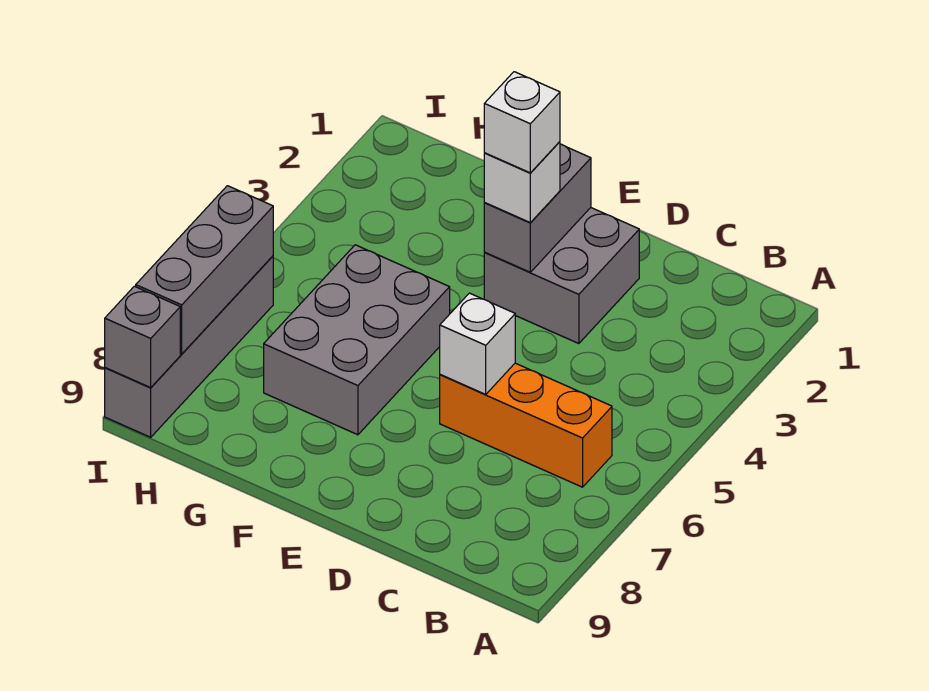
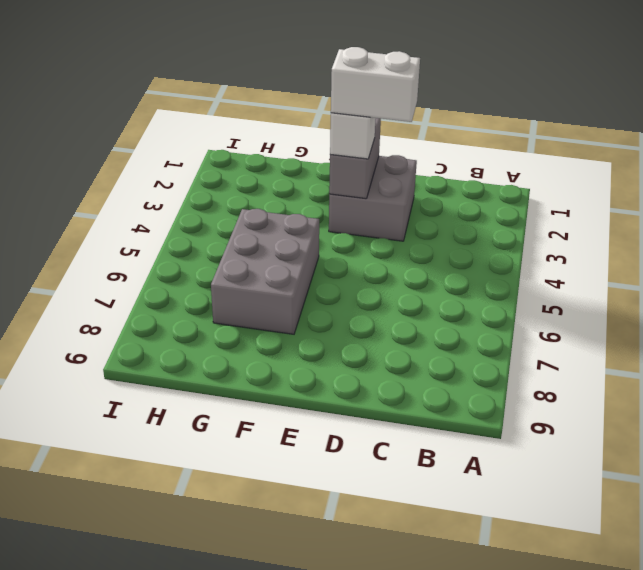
white brick D3:E3 level 4 -> white brick E3 level 4
none -> orange brick B6:D6 level 1
none -> grey brick I6:I9 level 1

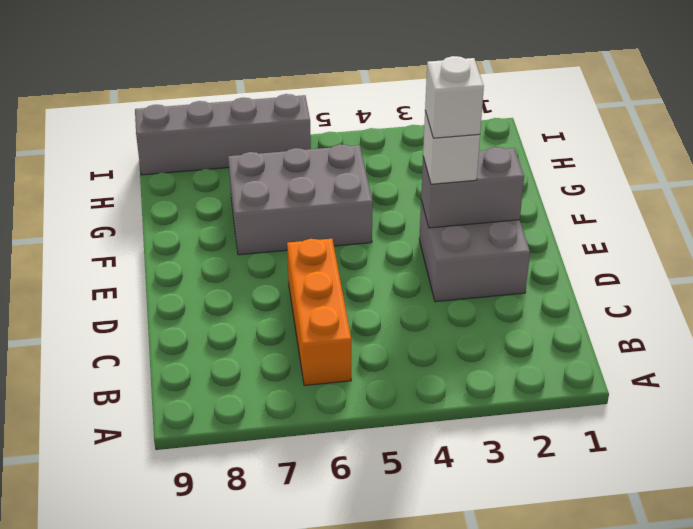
none -> white brick D6 level 2
none -> grey brick I6:I8 level 2

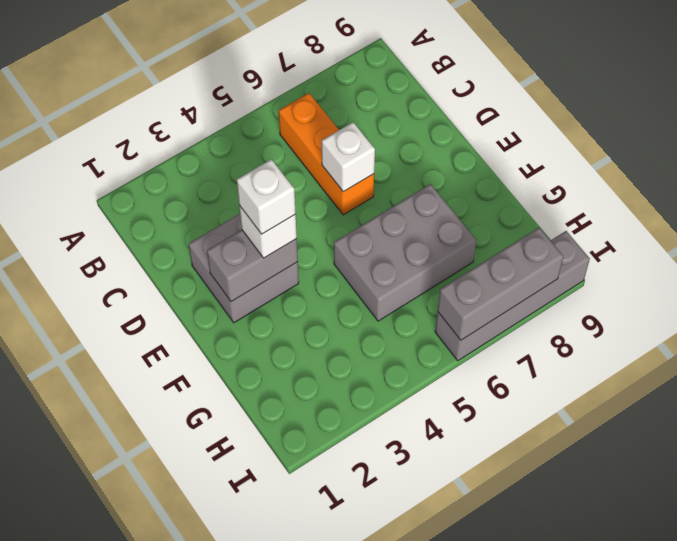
none -> grey brick I9 level 2

